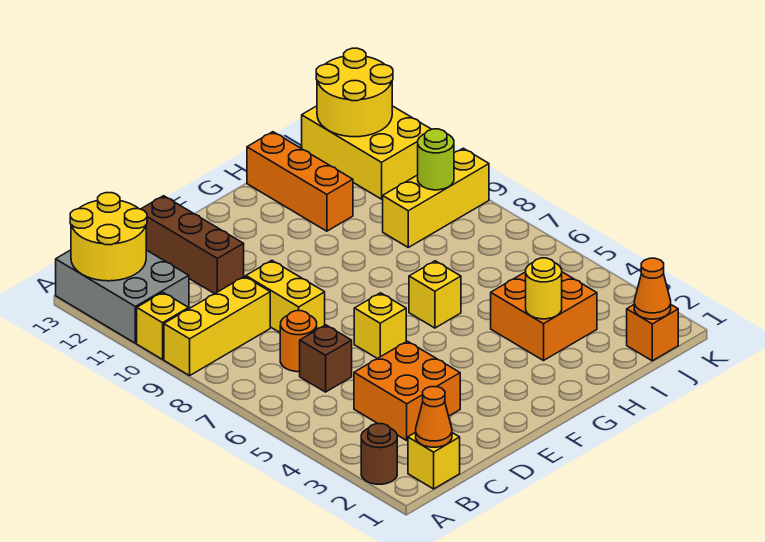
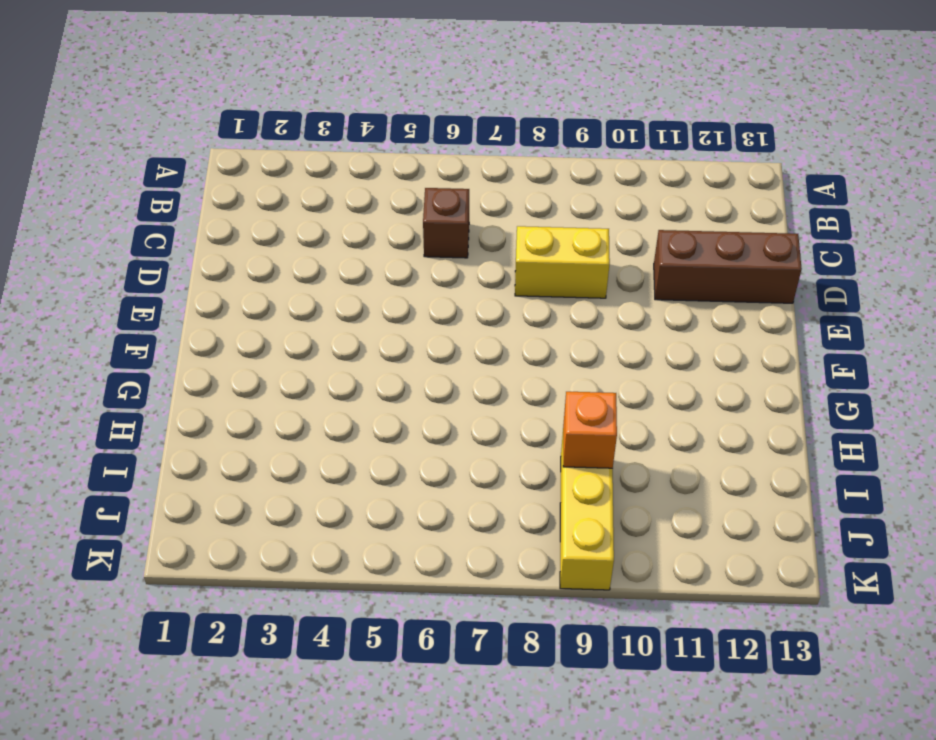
orange brick I9 level 2 -> orange brick J1 level 1
none -> brown round brick A2 level 1
none -> yellow brick A9:C9 level 1
none -> yellow brick A10 level 1

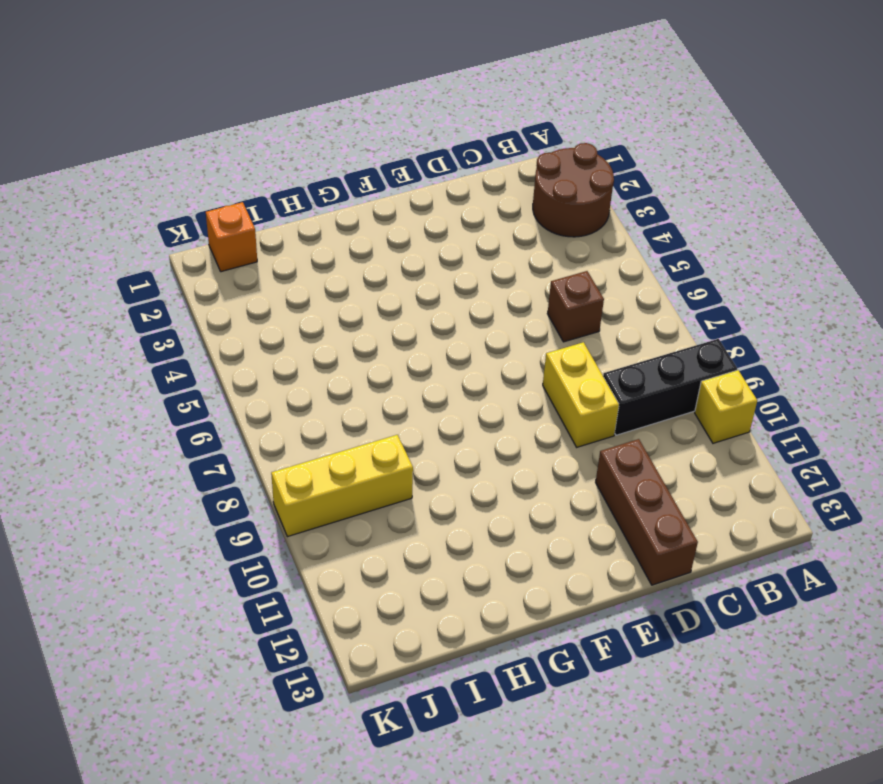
brown round brick A2:B3 level 1 -> brown round brick A2 level 1
black brick A9:C9 level 1 -> yellow brick A9:C9 level 1
none -> grey brick A11:B13 level 1
none -> yellow brick B1 level 1
none -> orange brick C3:D4 level 1

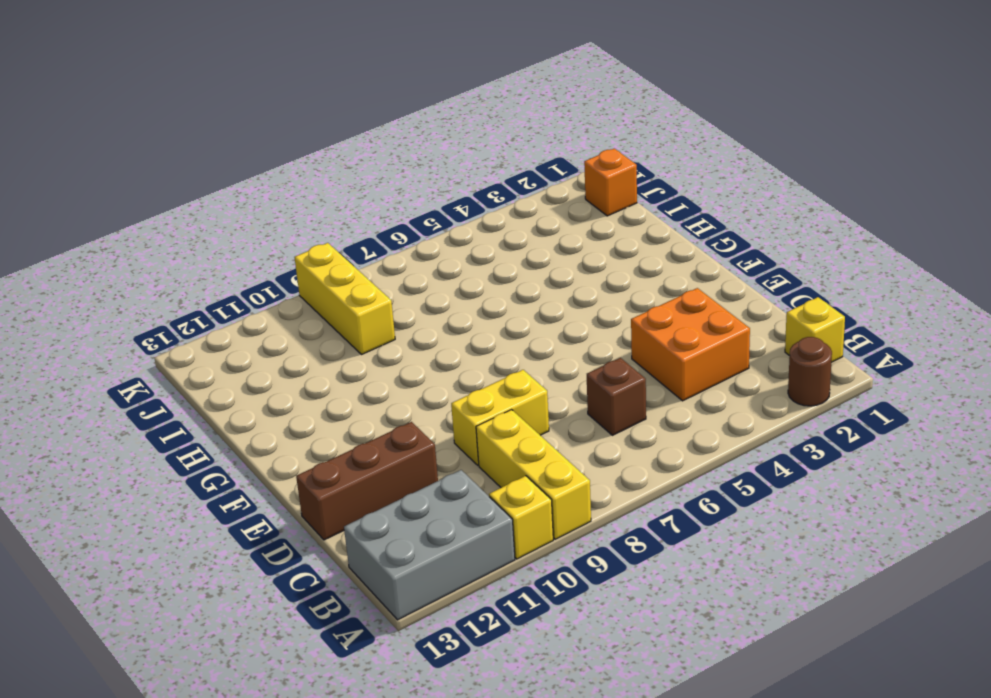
none -> orange round brick C7 level 1
none -> yellow brick E6 level 1
none -> yellow brick G6 level 1

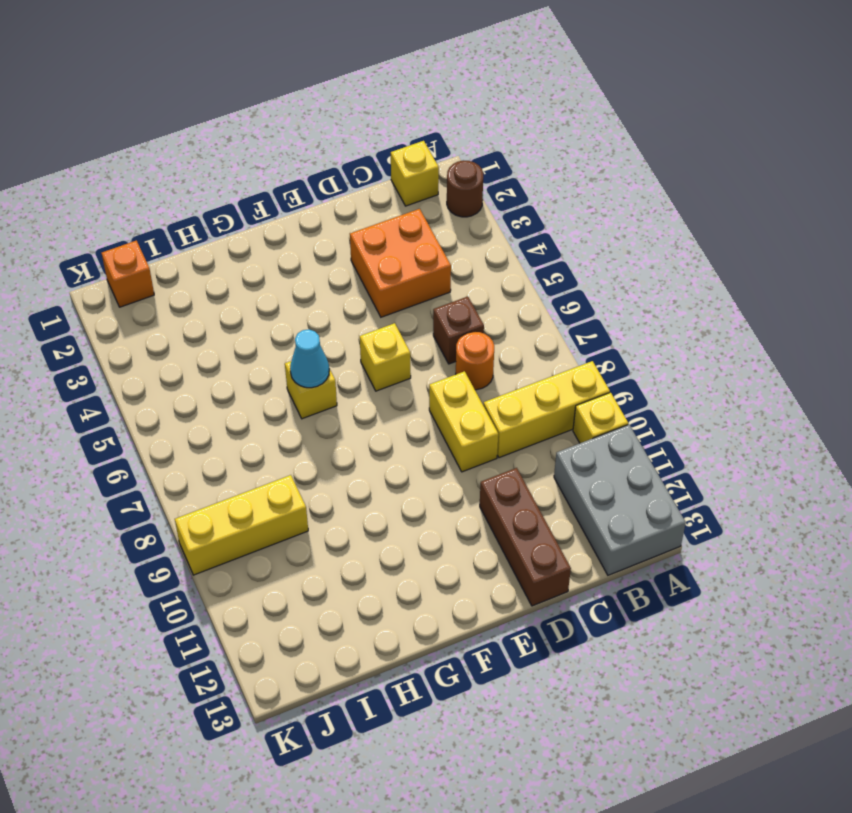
cyan cone G6 level 2 -> none
none -> orange brick H3:I4 level 1
none -> orange brick H11:H13 level 1
none -> yellow brick J11:K13 level 1

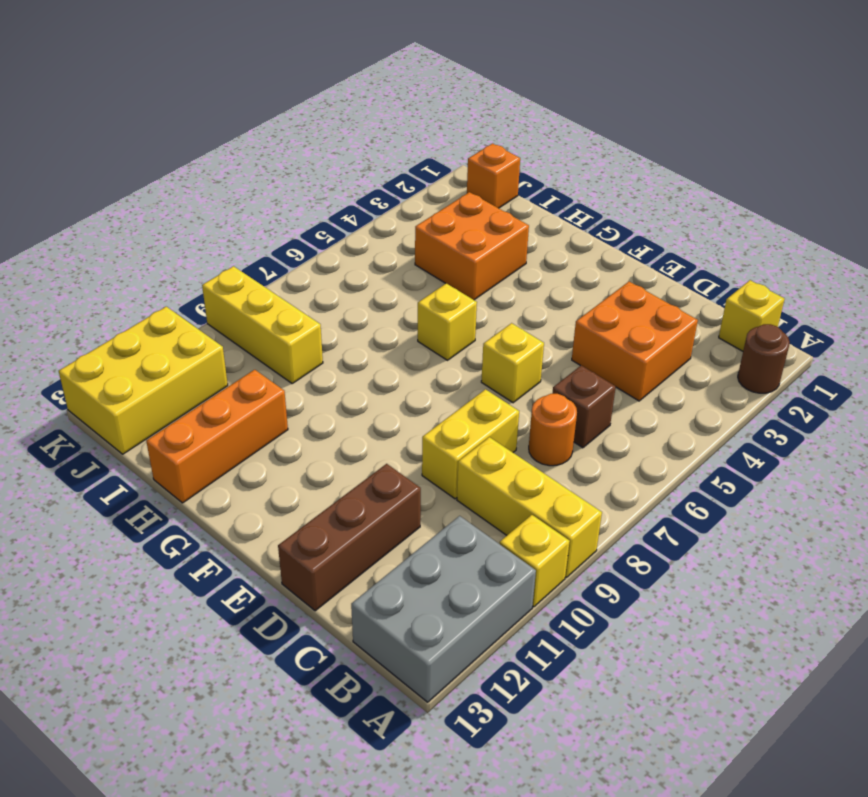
none -> yellow round brick A12:B13 level 2
none -> orange cone B1 level 2
none -> yellow round brick H3 level 2

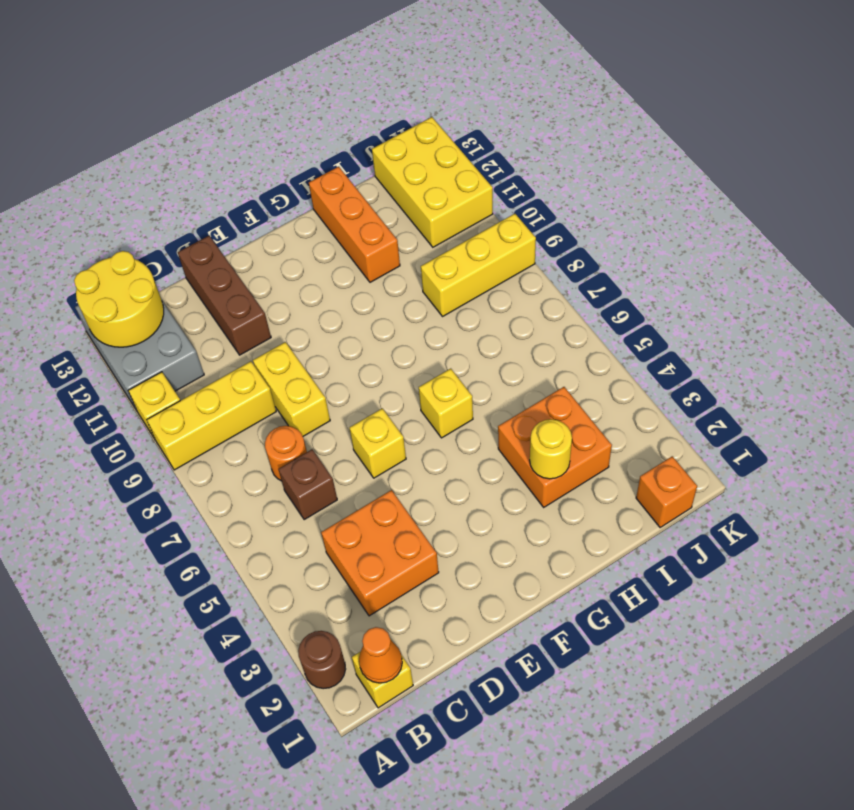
none -> orange cone J1 level 2
none -> lime round brick J9 level 2
none -> yellow round brick J12:K13 level 2

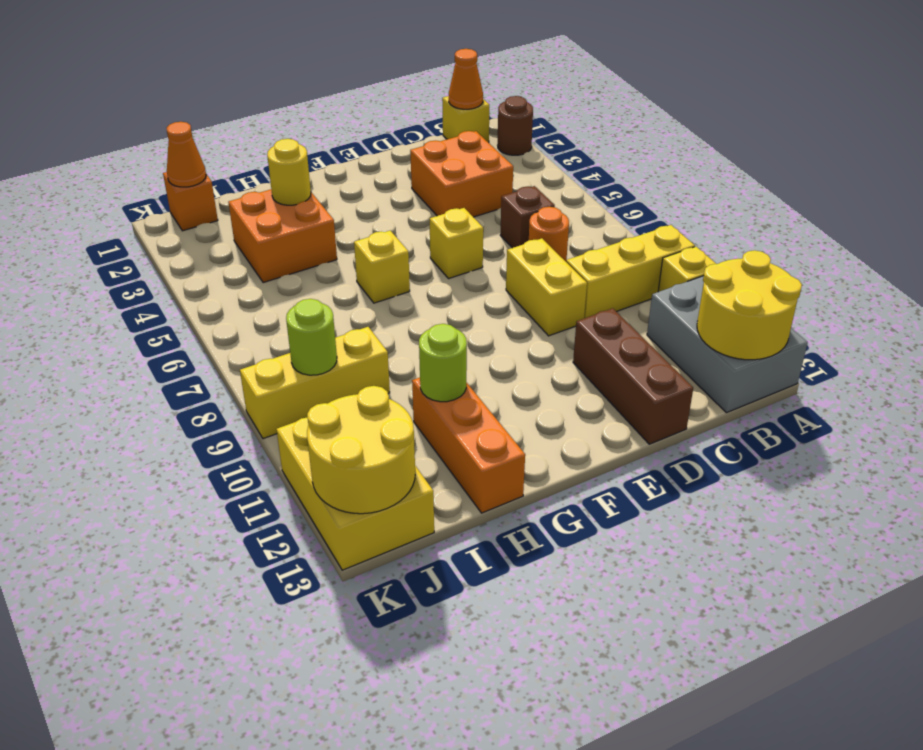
lime round brick H11 level 2 -> none

